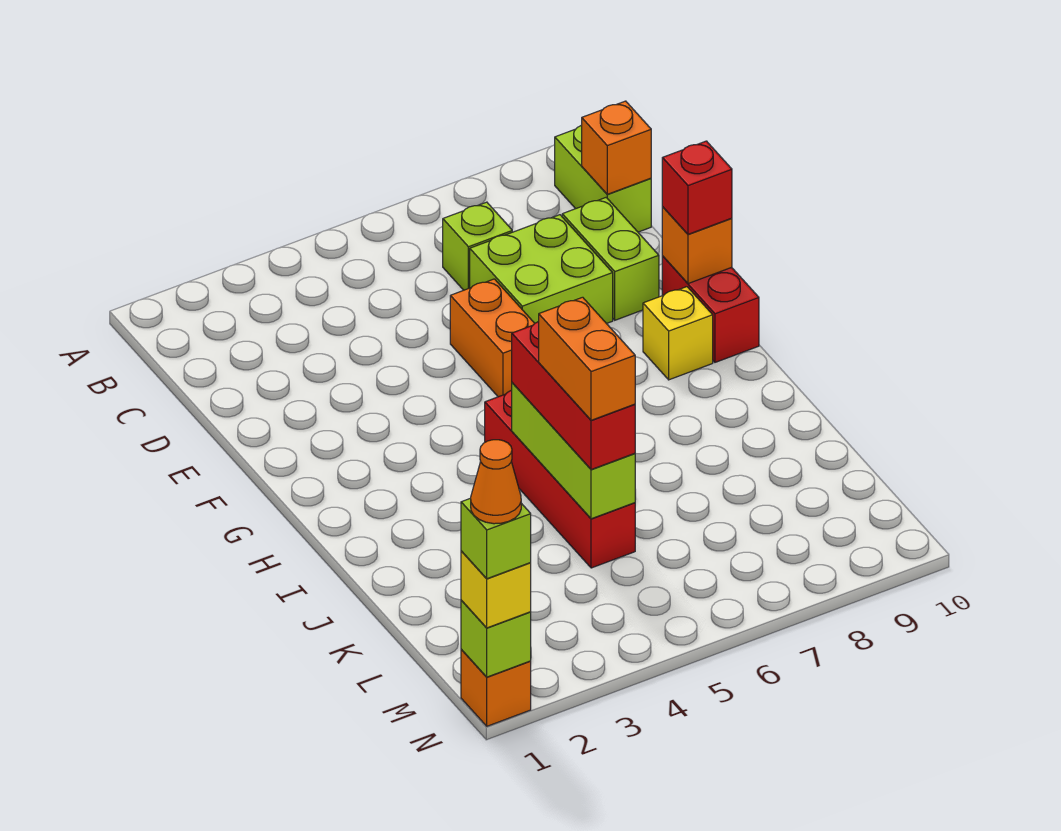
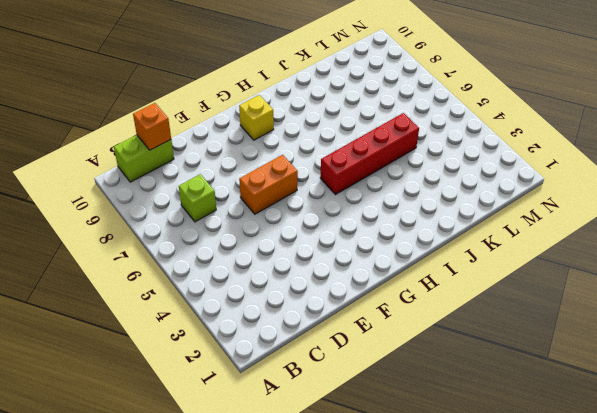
none -> lime brick D7:E8 level 1
none -> lime brick D9:E9 level 1
none -> red brick F10:G10 level 1

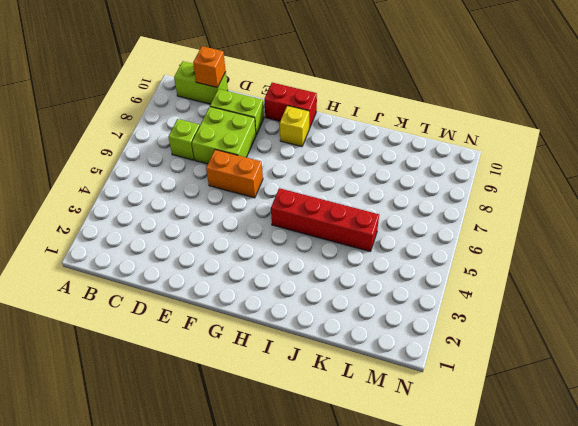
none -> orange brick N1 level 1
none -> orange brick F10 level 2
none -> lime brick I5:K5 level 2

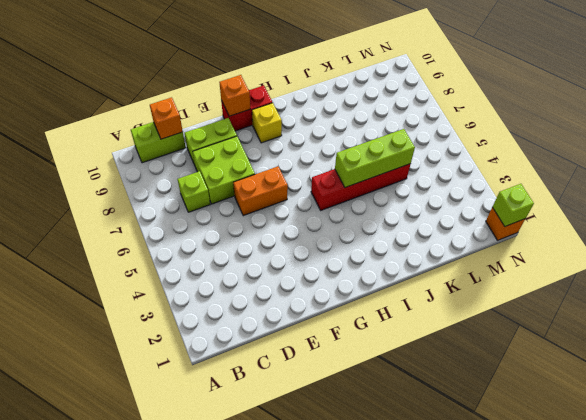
none -> red brick F10 level 3
none -> red brick I5:K5 level 3
none -> yellow brick N1 level 3

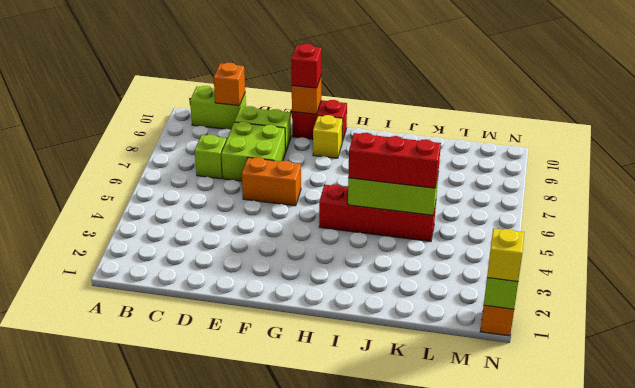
none -> orange brick J5:K5 level 4
none -> lime brick N1 level 4
none -> orange cone N1 level 5

